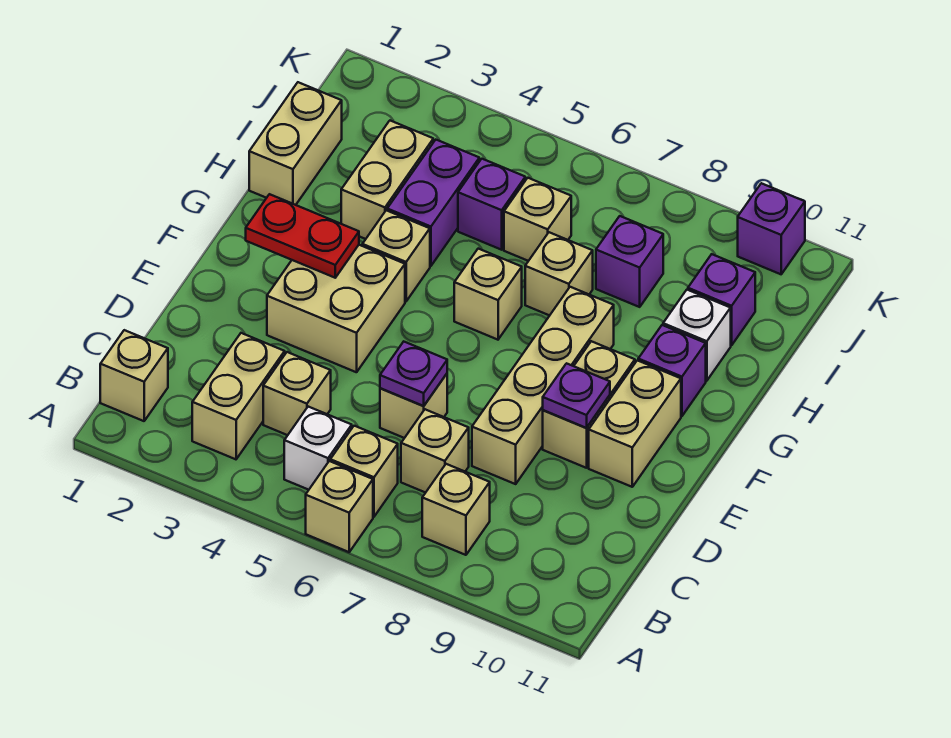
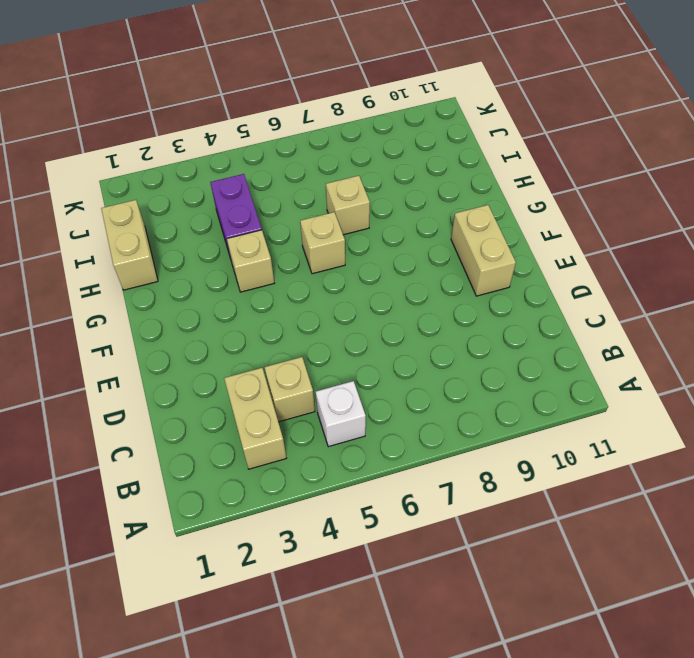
none -> tan brick A6 level 1
none -> tan brick B1 level 1
none -> tan brick B6 level 1

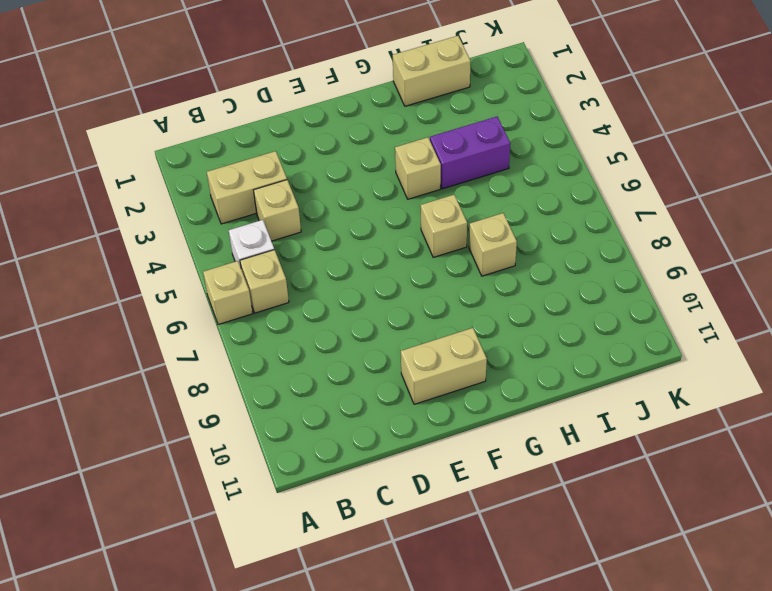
none -> tan brick B1 level 1
none -> tan brick B8 level 1
none -> tan brick C7 level 1

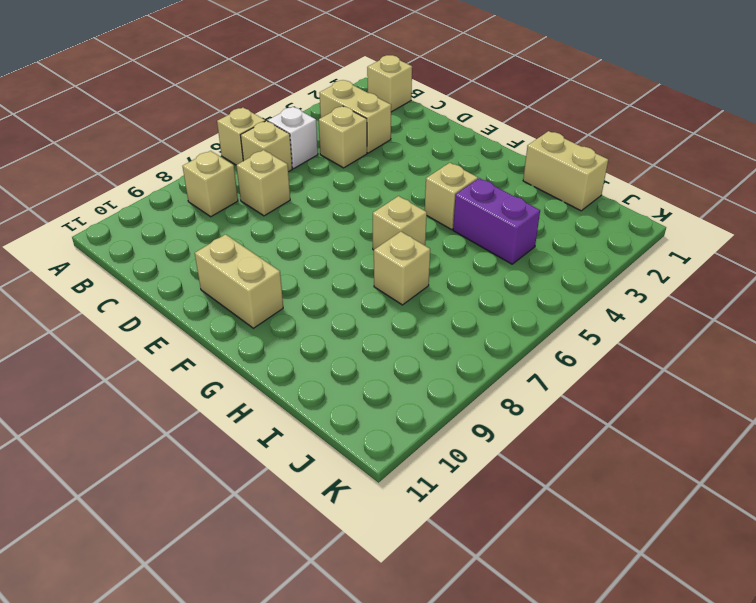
none -> tan brick D6 level 1
none -> tan brick D8:G8 level 1
none -> tan brick E3:F4 level 1

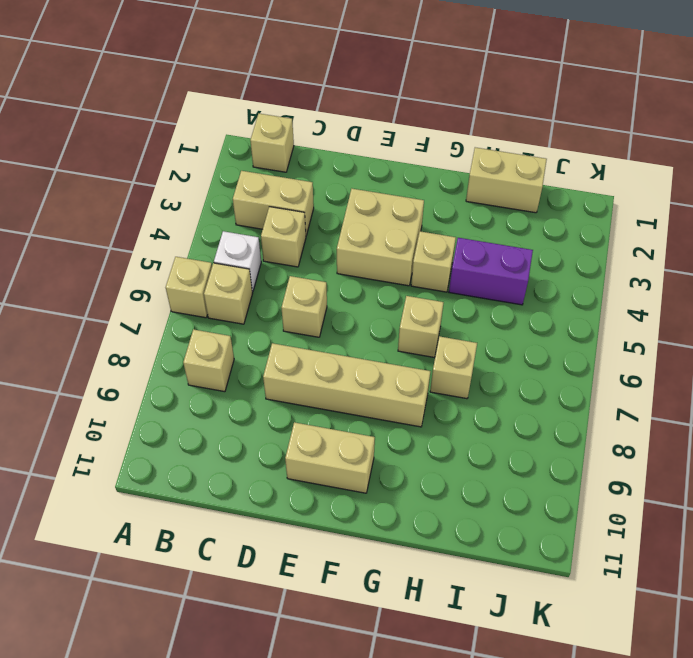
none -> tan brick C7 level 1
none -> tan brick E9:F9 level 1
none -> purple brick G10 level 1

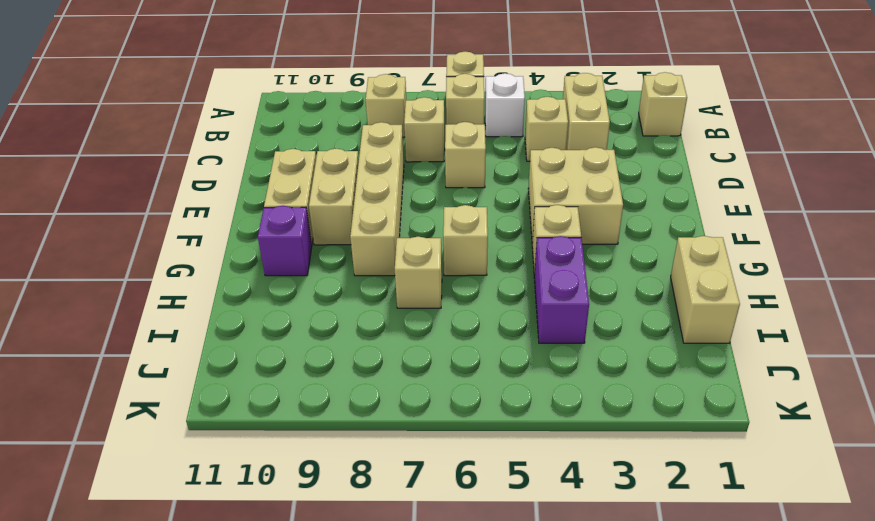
none -> tan brick H3:I3 level 1
none -> white brick H10 level 1
none -> purple brick I5 level 1

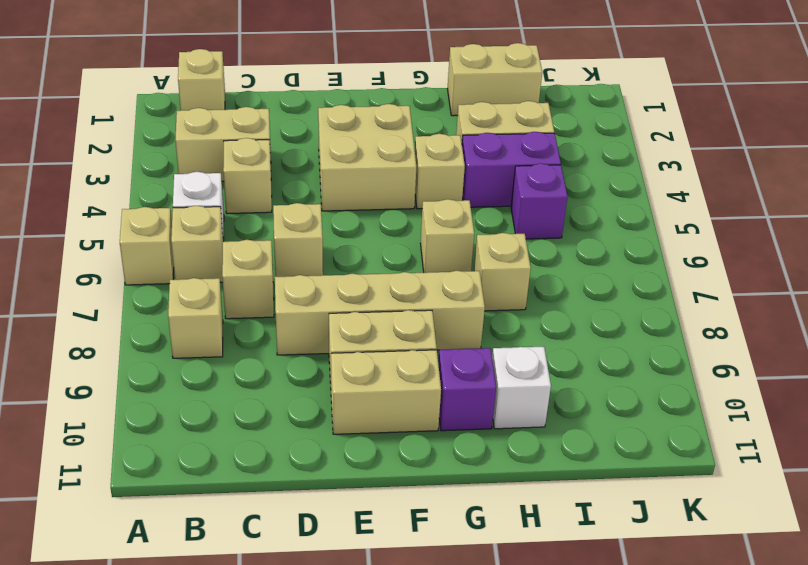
none -> tan brick I6 level 1
none -> purple brick I8 level 1
none -> purple brick I10 level 1

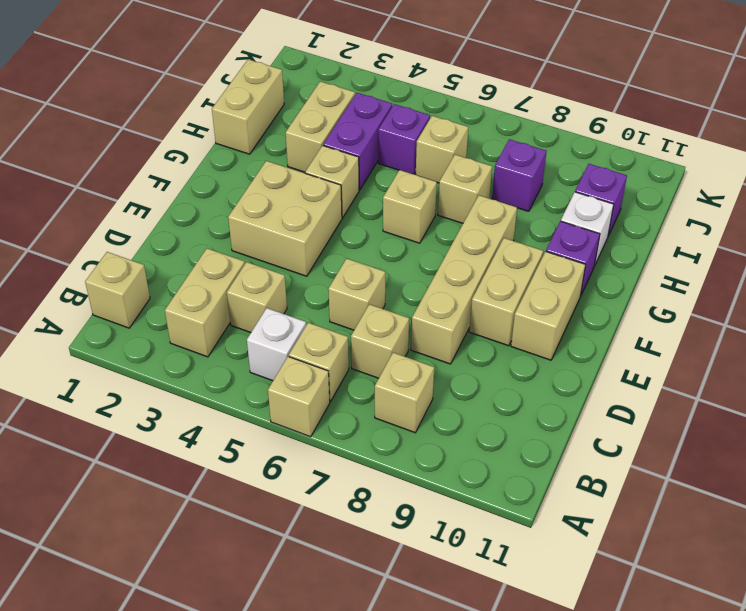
none -> purple brick K10 level 1
none -> purple plate D6 level 2
none -> purple plate E9 level 2

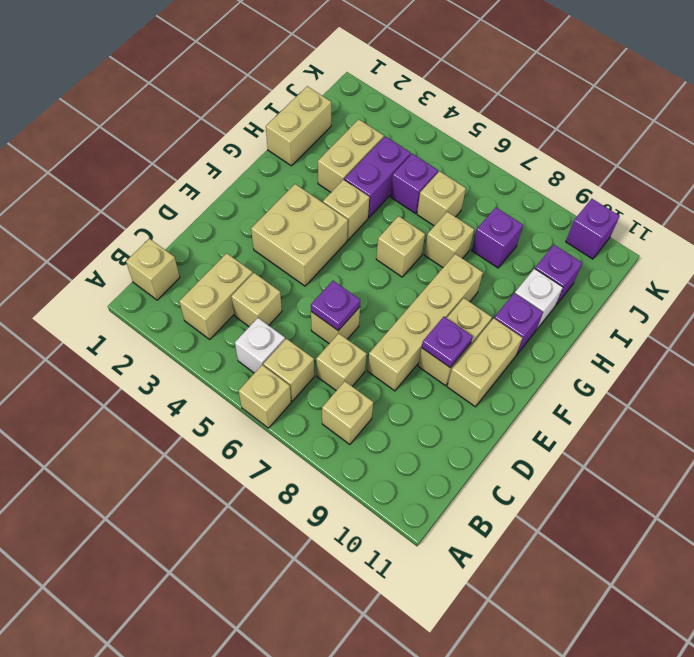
none -> red plate F2:F3 level 2

